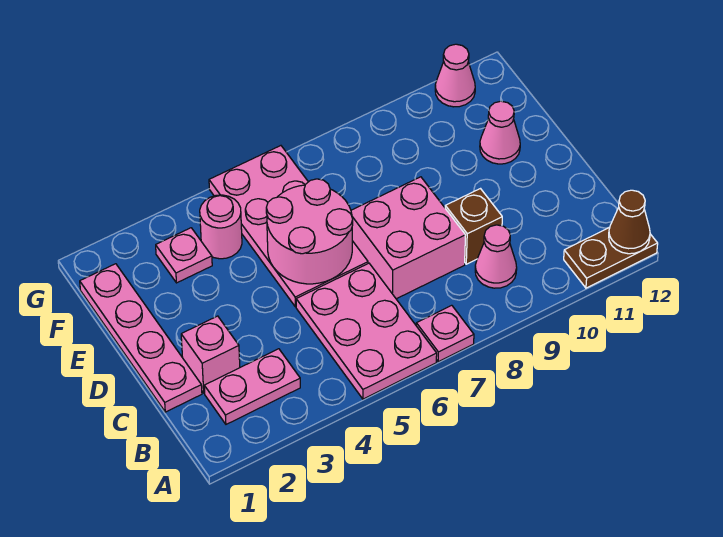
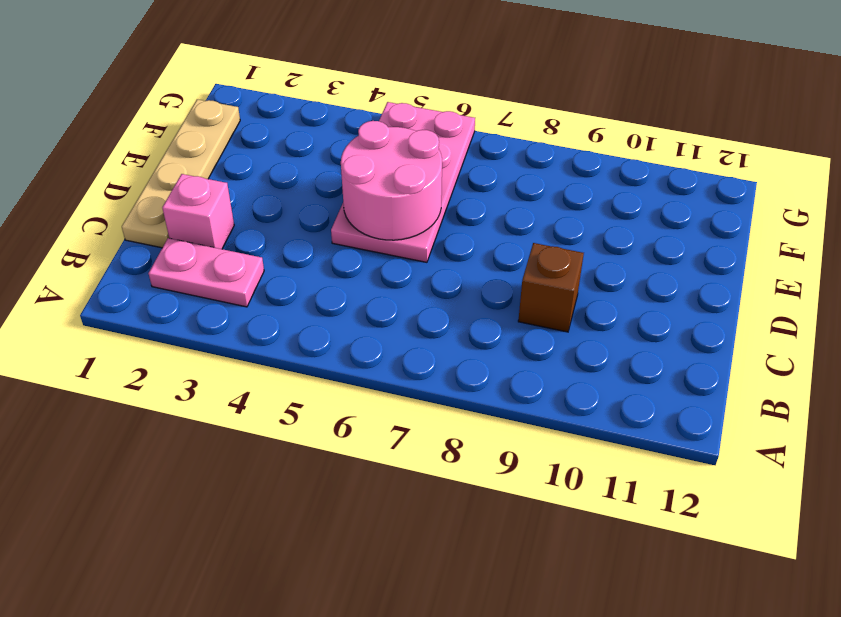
tan plate C1:F1 level 1 -> pink plate C1:F1 level 1
none -> pink plate A5:C6 level 1
none -> pink plate A7 level 1
none -> brown plate A11:A12 level 1

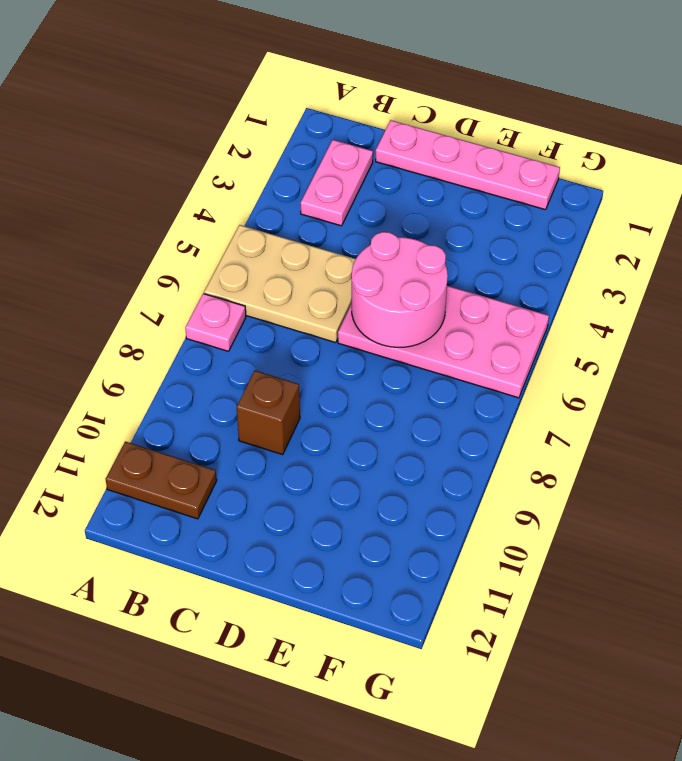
tan plate A5:C6 level 1 -> pink plate A5:C6 level 1
brown plate A11:B11 level 1 -> brown plate A11:A12 level 1
none -> pink cone B9 level 1
none -> pink brick C2 level 1
none -> pink brick C7:D8 level 1

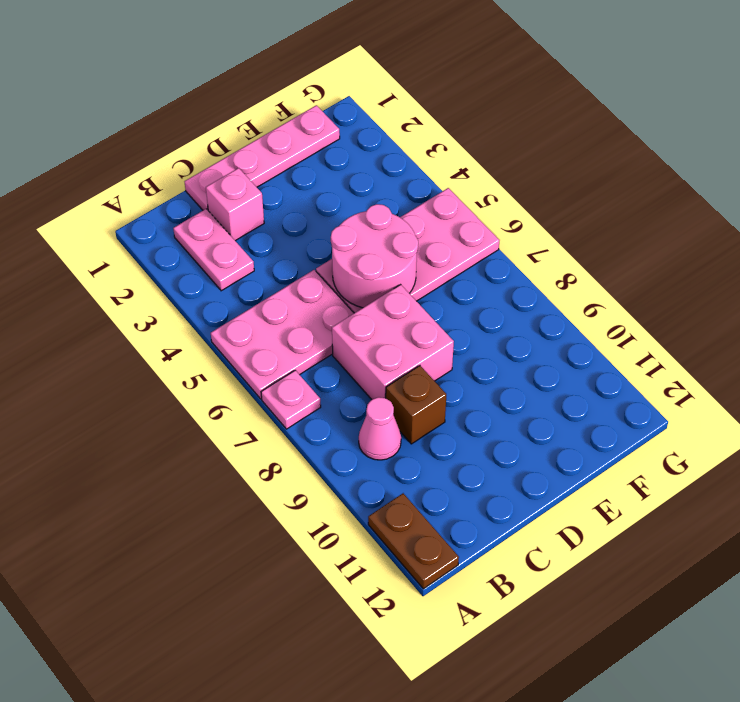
none -> pink cone E11 level 1
none -> pink plate F3 level 1
none -> pink round brick F4 level 1

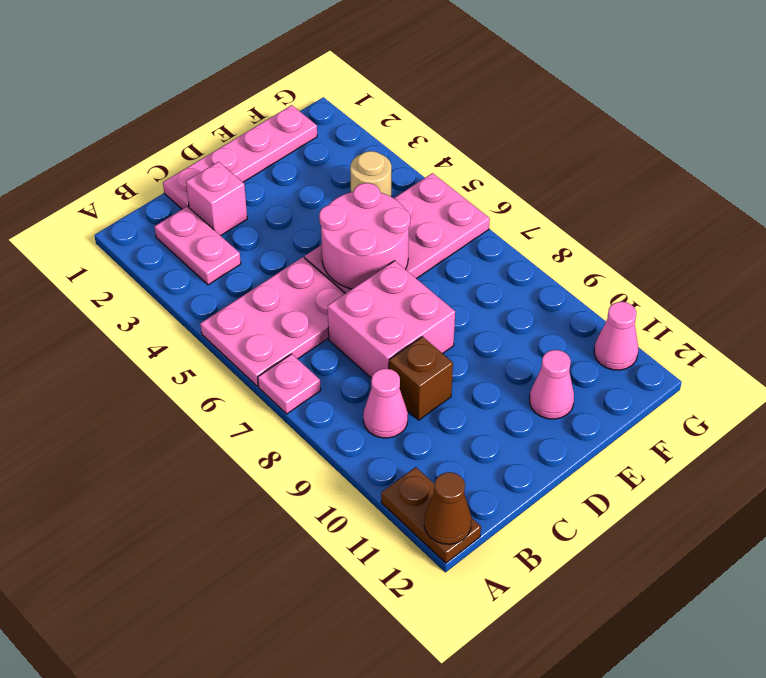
tan round brick F4 level 1 -> pink round brick F4 level 1
none -> pink plate F3 level 1

